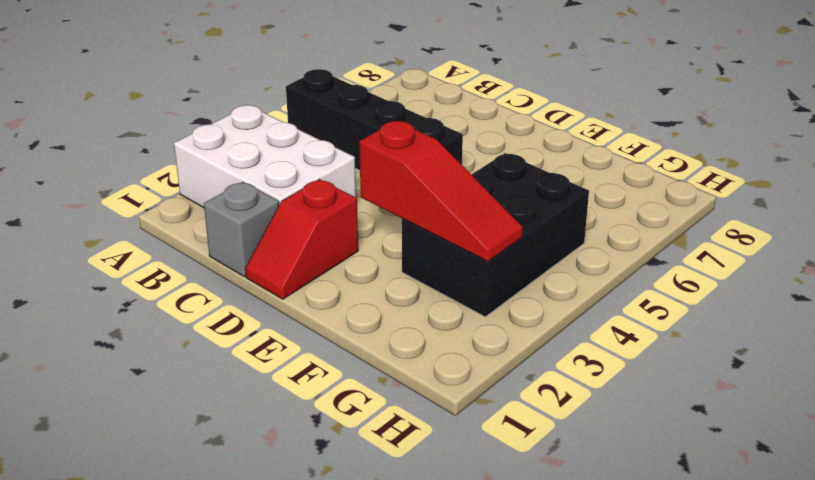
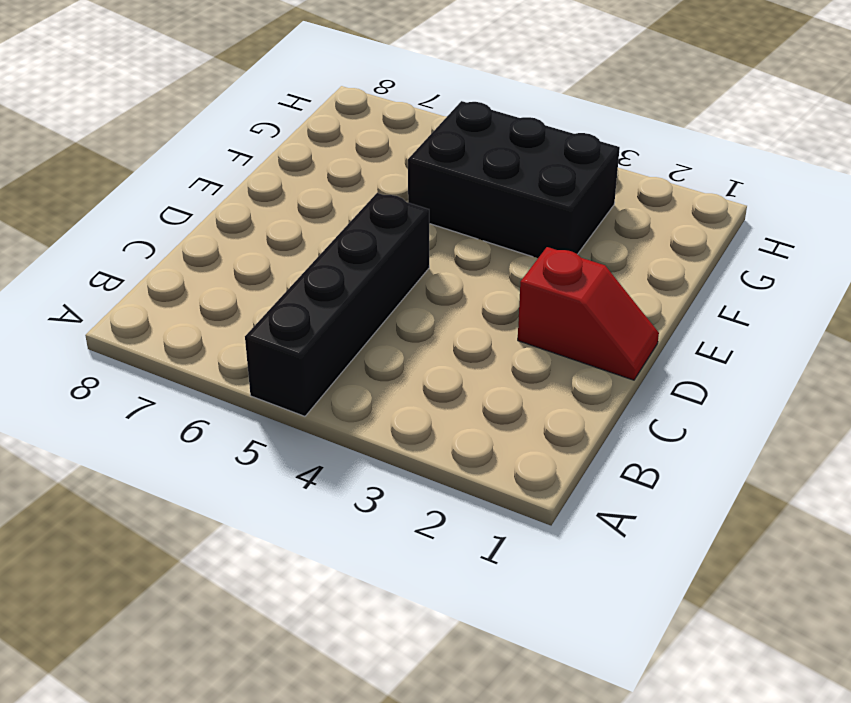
none -> white brick A2:C3 level 1
none -> grey brick C1 level 1

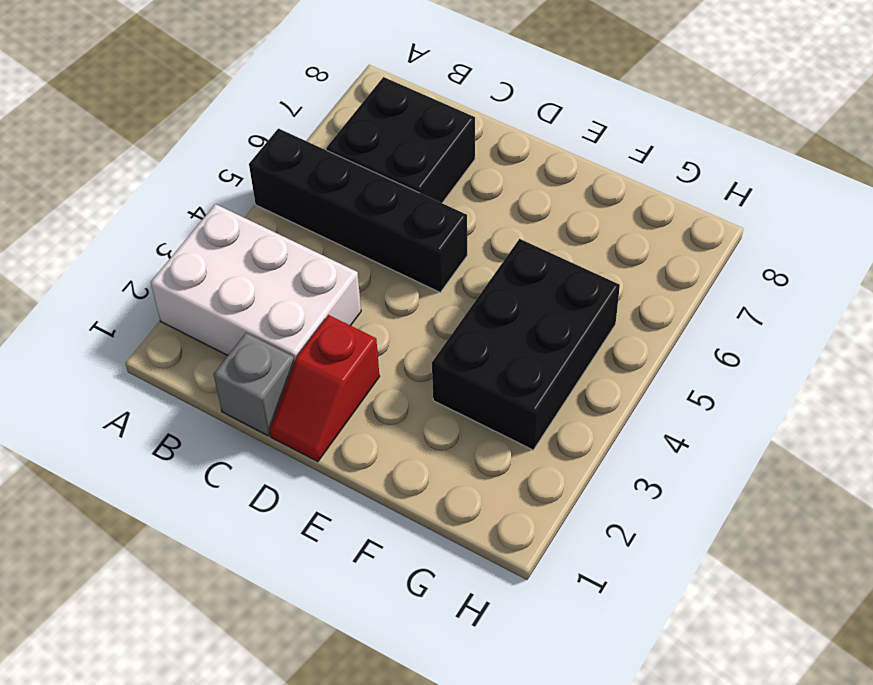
black brick B6:C7 level 1 -> none
none -> red slope E3:G3 level 2 top E

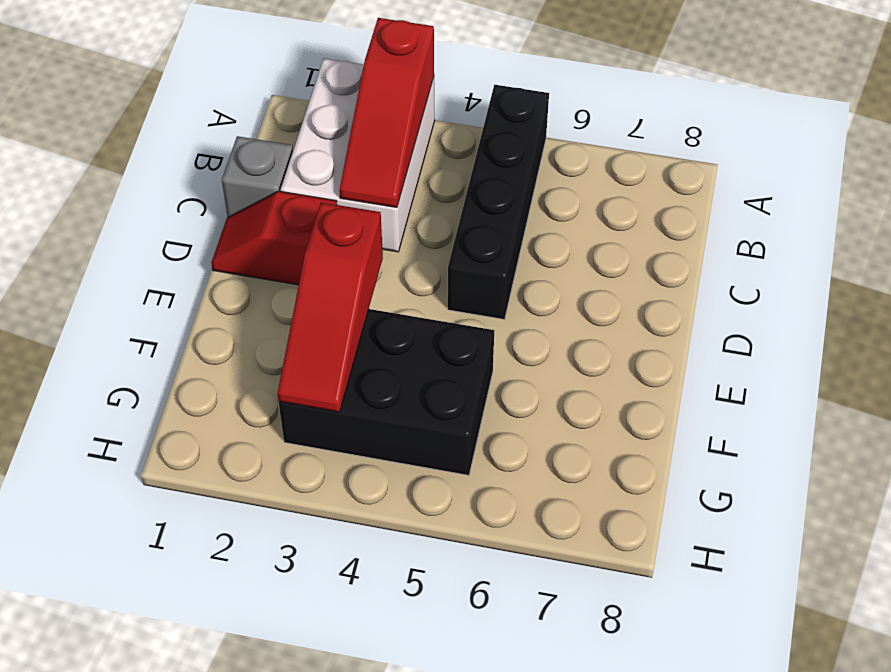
red slope A3:C3 level 2 top A -> none

